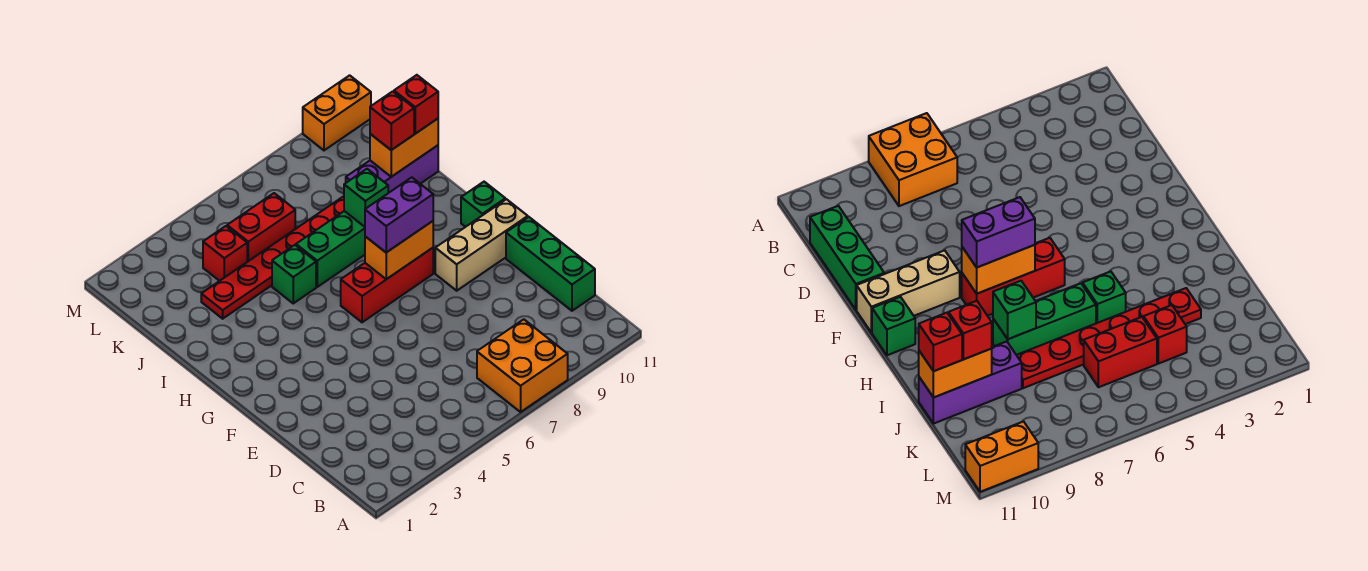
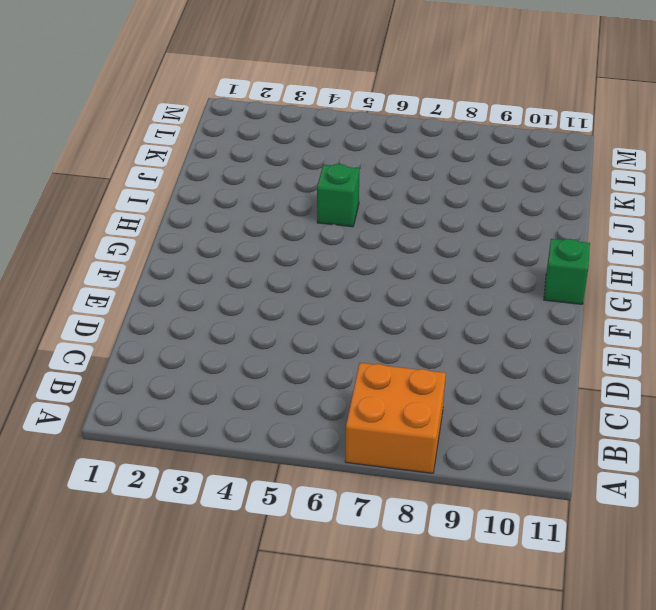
none -> green brick C11:E11 level 1
none -> tan brick F9:F11 level 1
none -> red brick G6:G8 level 1

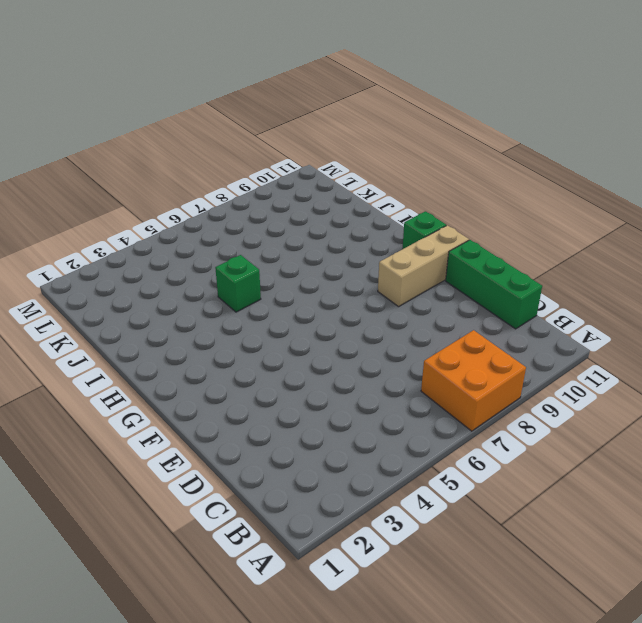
none -> red brick G6:G8 level 1
none -> green brick I6:I8 level 1
none -> red plate J3:J8 level 1

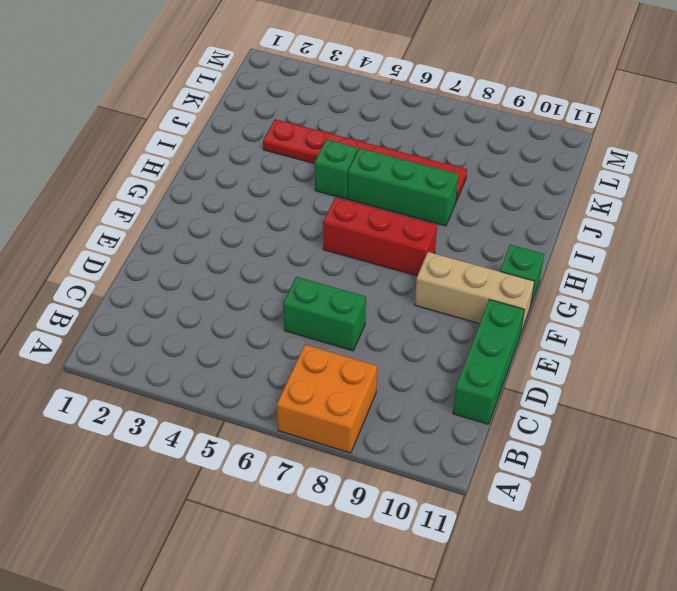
green brick D6:D7 level 1 -> none
none -> purple brick J9:J11 level 1
none -> red brick K4 level 1
none -> red brick K5:K6 level 1

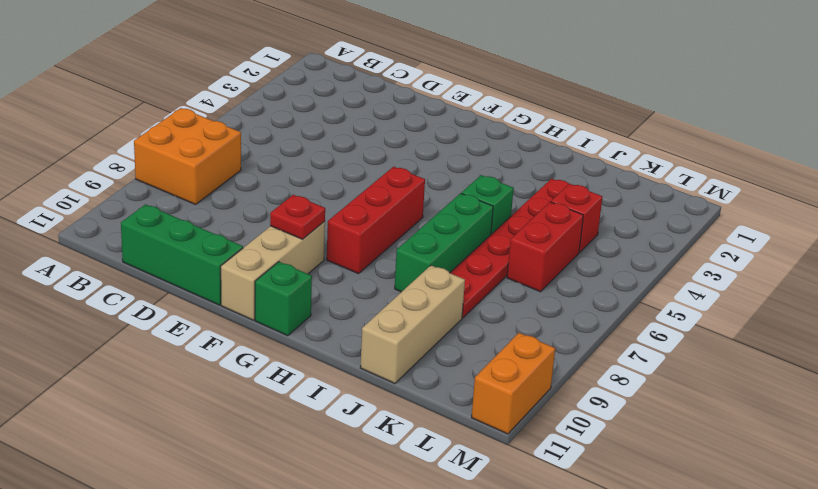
red plate F9 level 2 -> none
tan brick J9:J11 level 1 -> purple brick J9:J11 level 1
none -> orange brick G7:G8 level 2
none -> green brick I8 level 2
none -> orange brick J10:J11 level 2

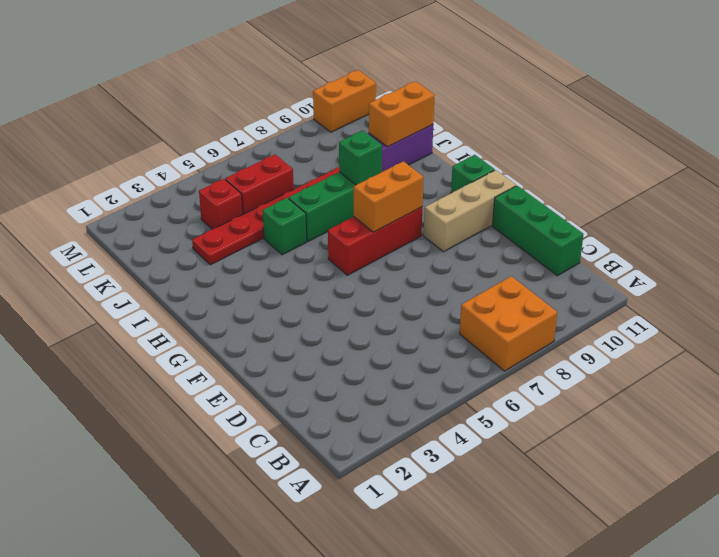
none -> purple brick G7:G8 level 3
none -> red brick J10 level 3
none -> red brick J11 level 3

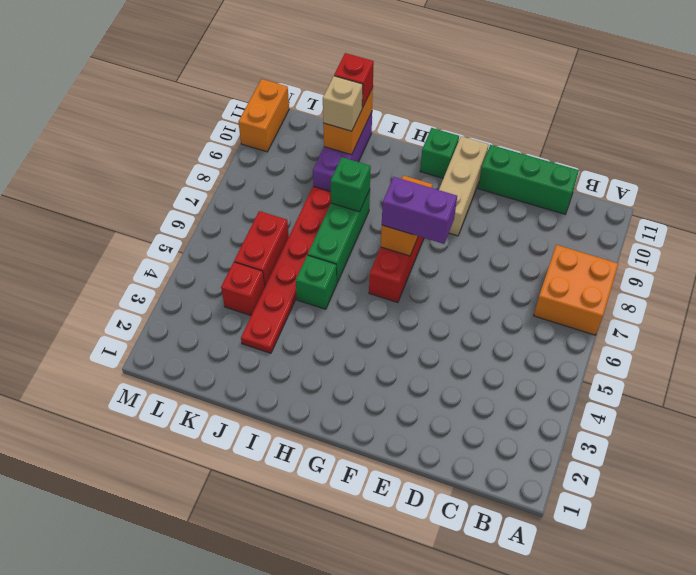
purple brick F7:G7 level 3 -> purple brick G7:G8 level 3
tan brick J10 level 3 -> red brick J10 level 3

